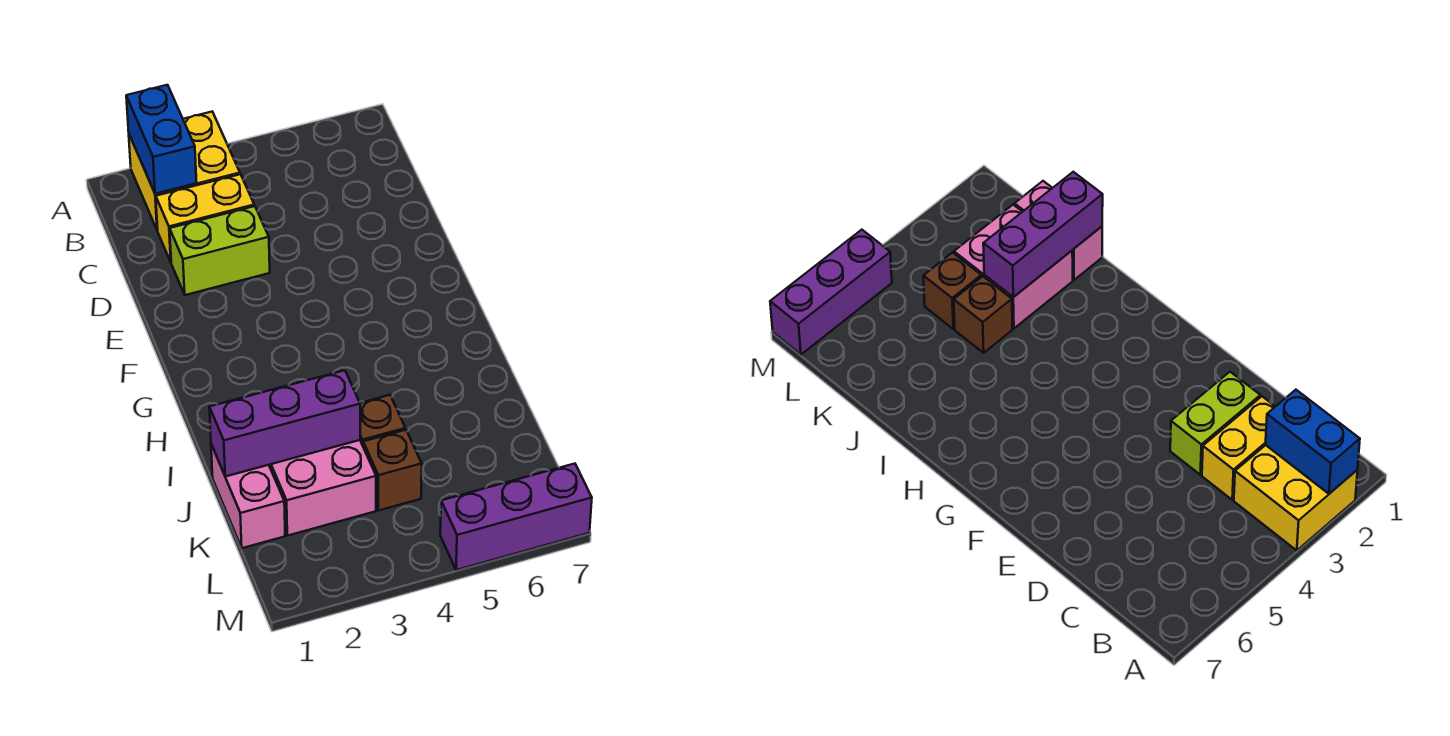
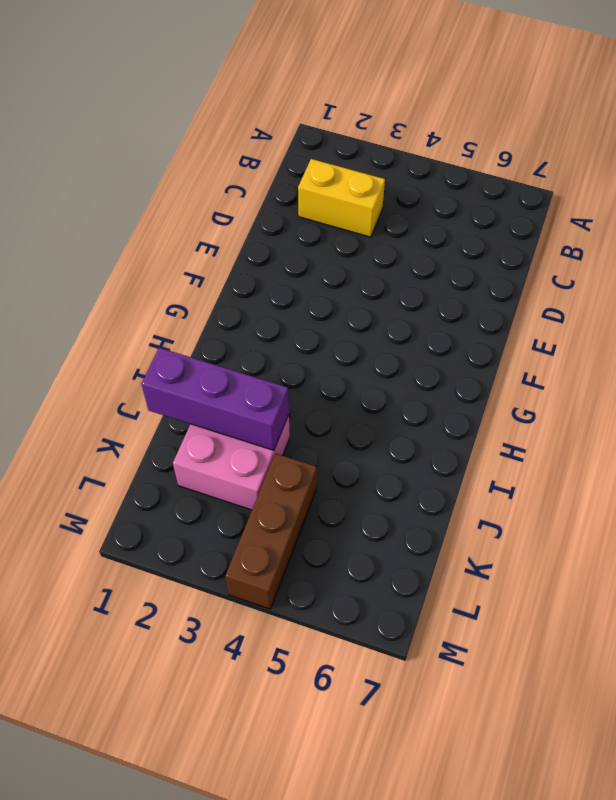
brown brick K4:M4 level 1 -> brown brick K4 level 1
none -> yellow brick A2:B3 level 1
none -> lime brick D2:D3 level 1

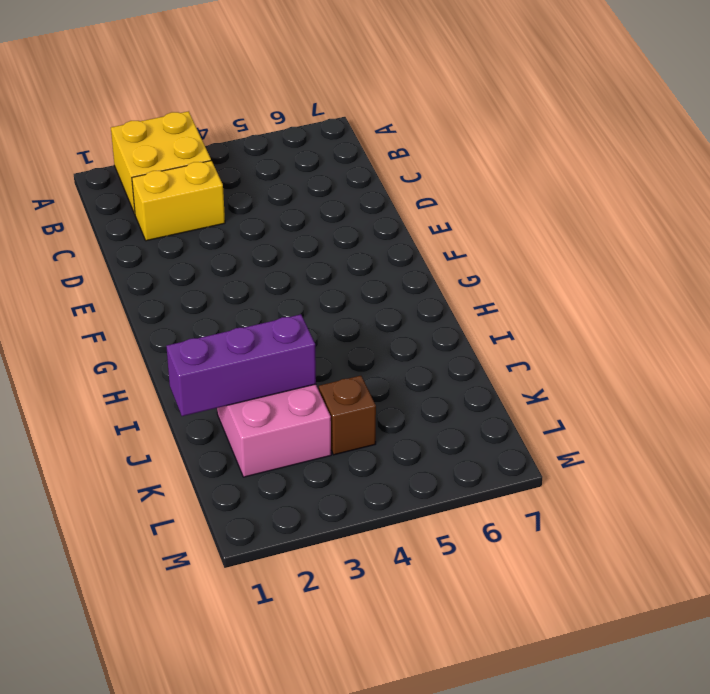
none -> lime brick D2:D3 level 1
none -> pink brick J1:K1 level 1

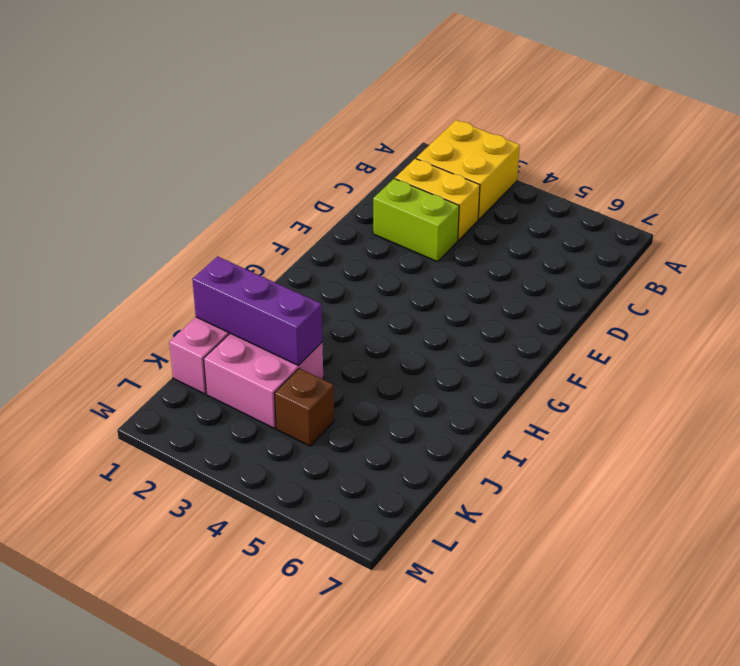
none -> brown brick J4 level 1
none -> purple brick M5:M7 level 1

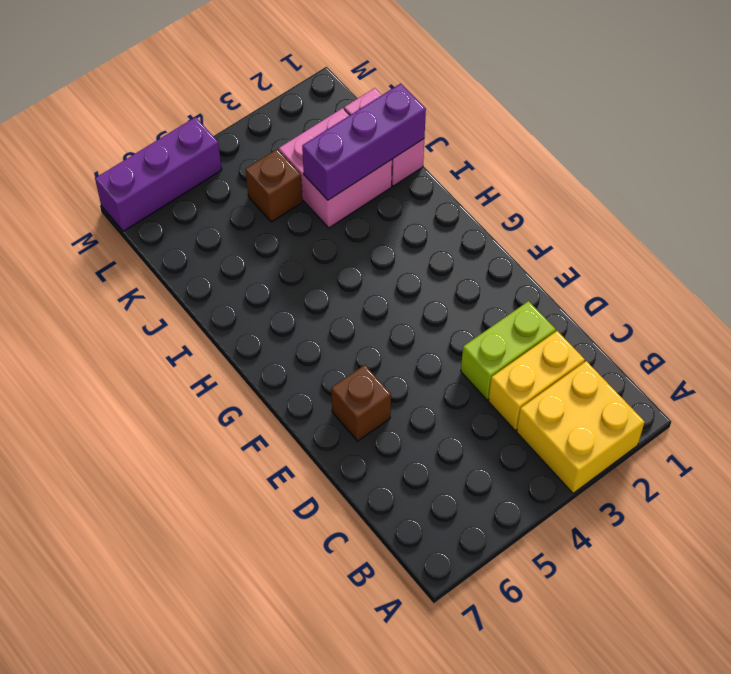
brown brick E6 level 1 -> brown brick J4 level 1
none -> blue brick A2:B2 level 2

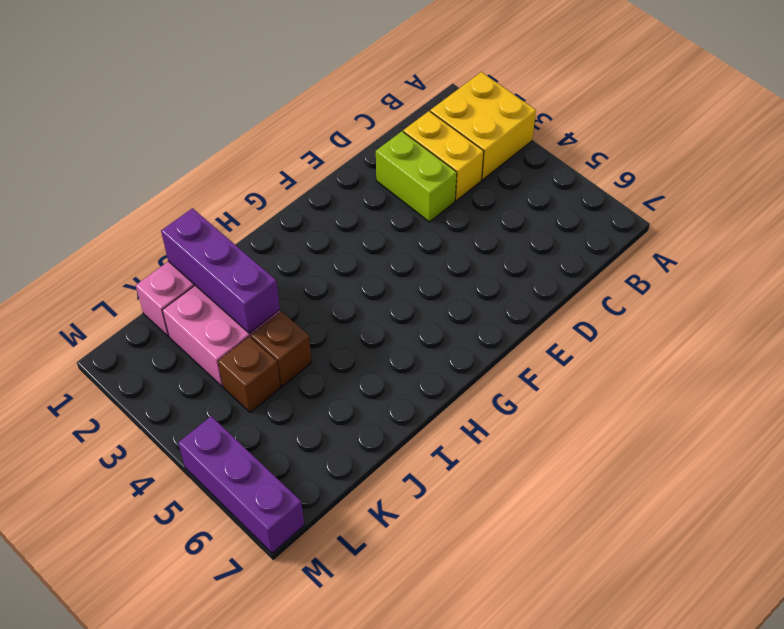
none -> blue brick A2:B2 level 2

